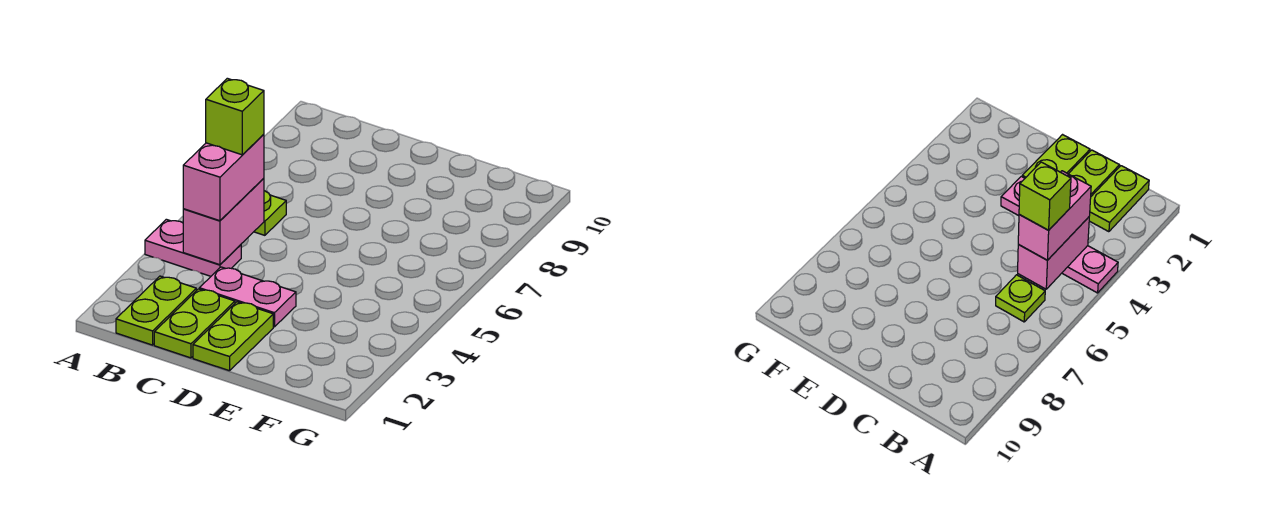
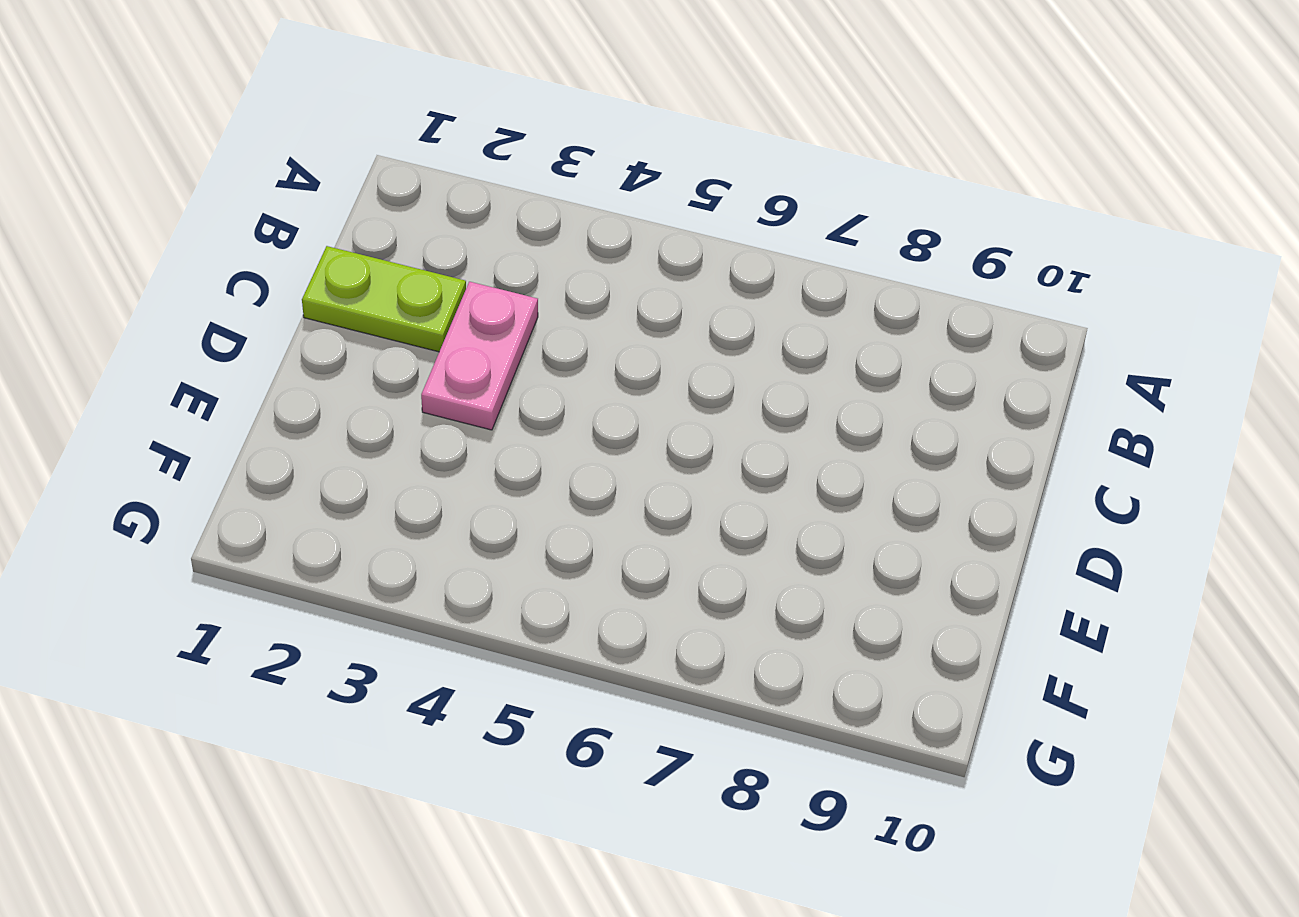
none -> pink plate A4:B4 level 1
none -> lime plate B1:B2 level 1

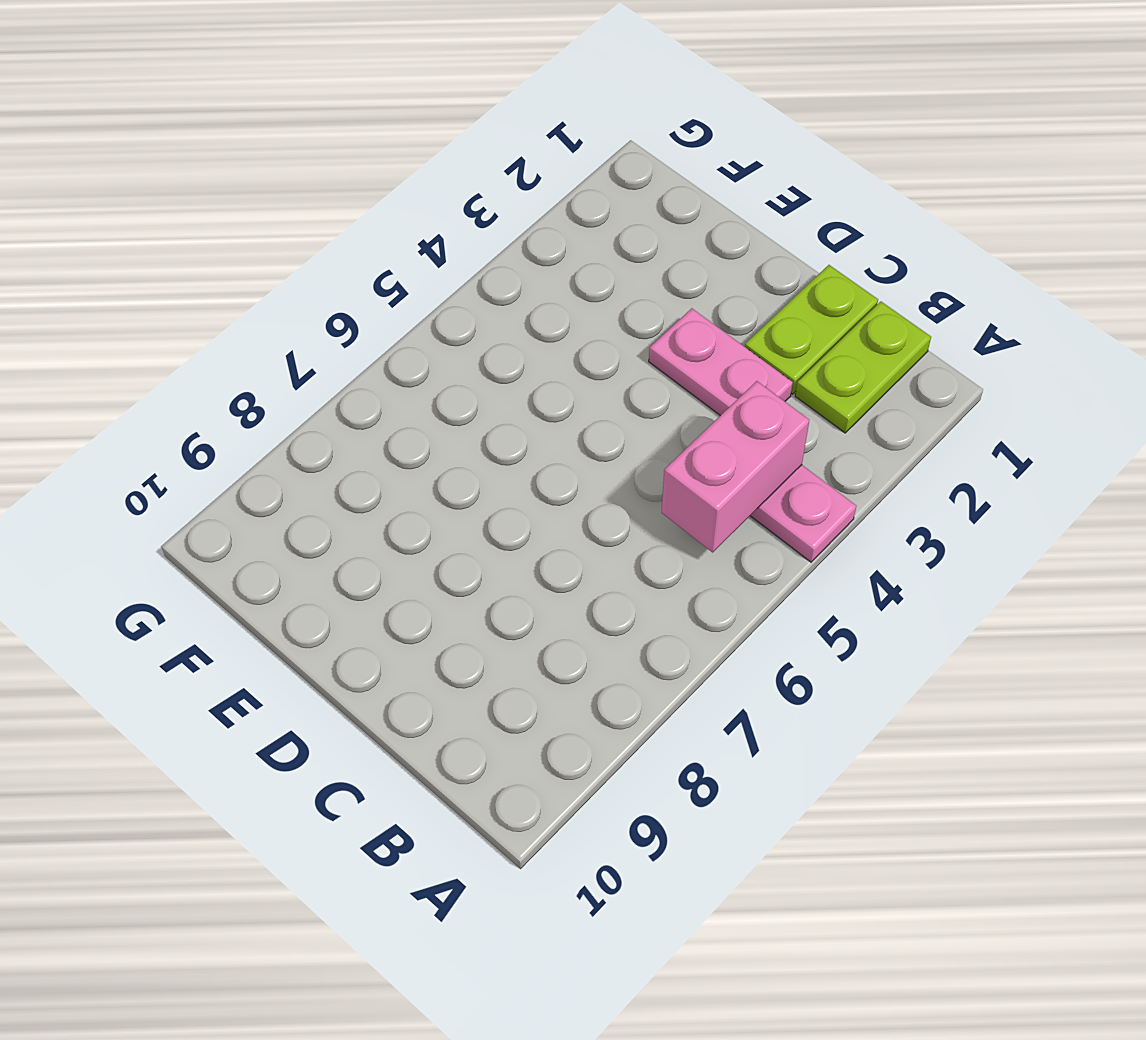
none -> lime plate B6 level 1
none -> lime plate D1:D2 level 1

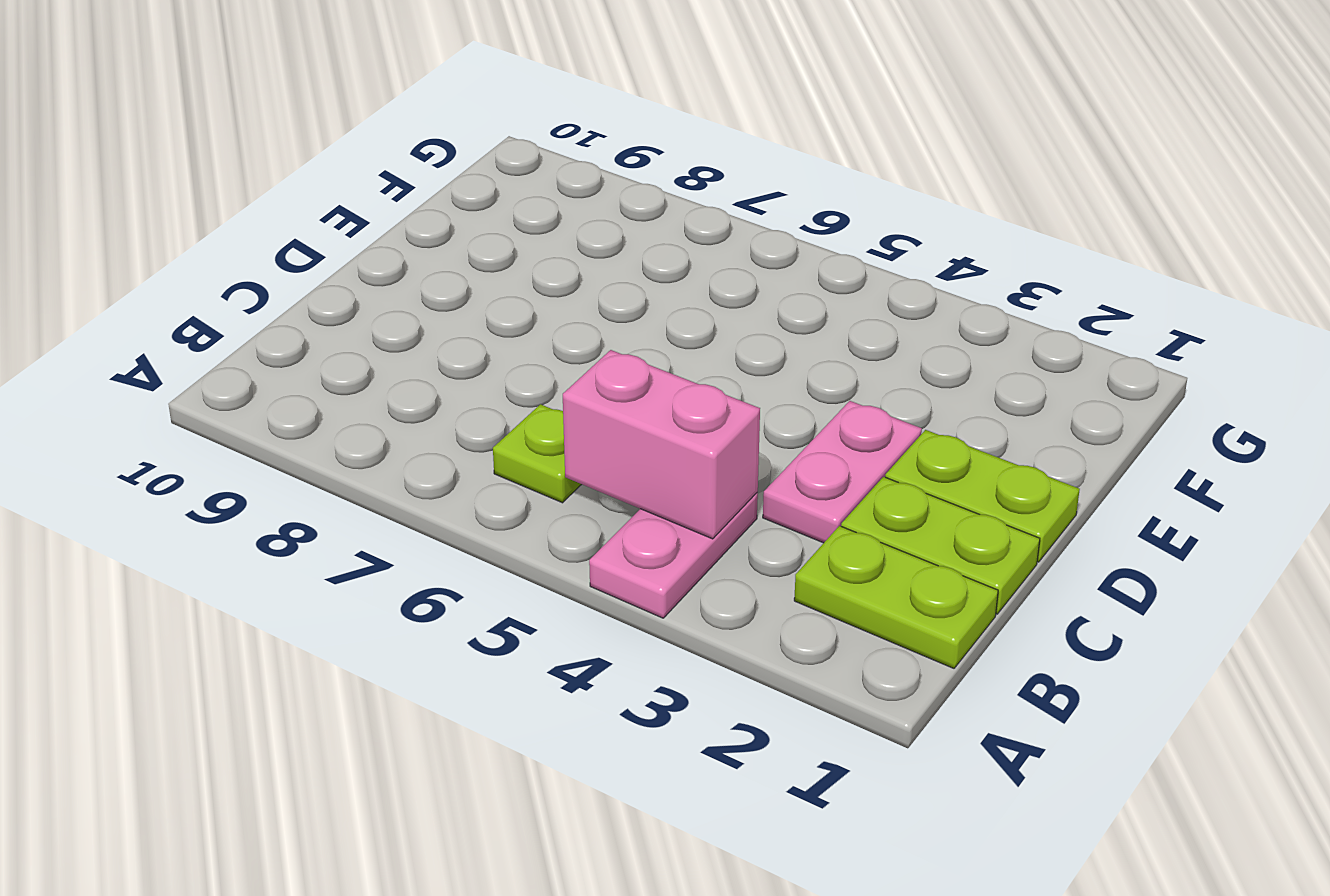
none -> pink brick B4:B5 level 3
none -> lime brick B5 level 4

